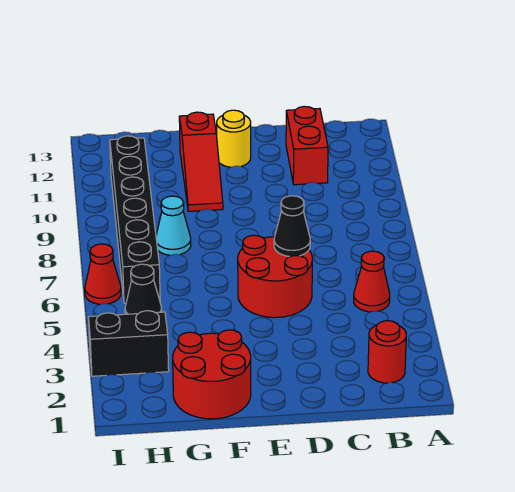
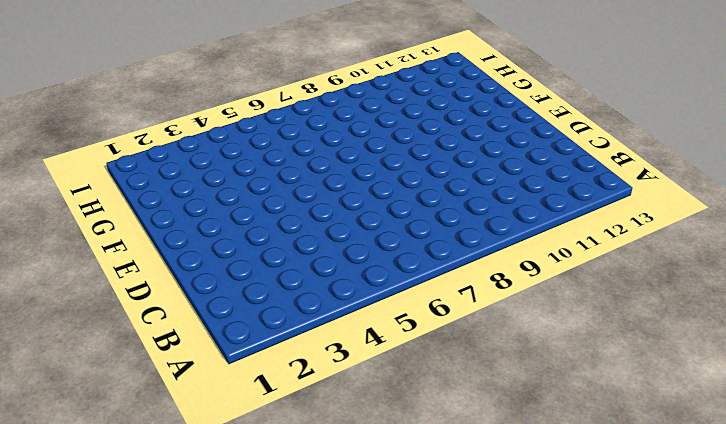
none -> red round brick B2 level 1
none -> red cone B5 level 1
none -> red brick C11:C12 level 1

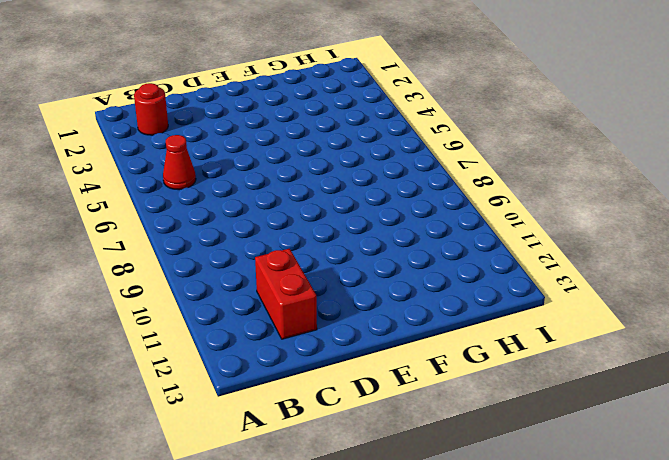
none -> red round brick D5:E6 level 1
none -> yellow round brick E12 level 1
none -> red round brick F1:G2 level 1

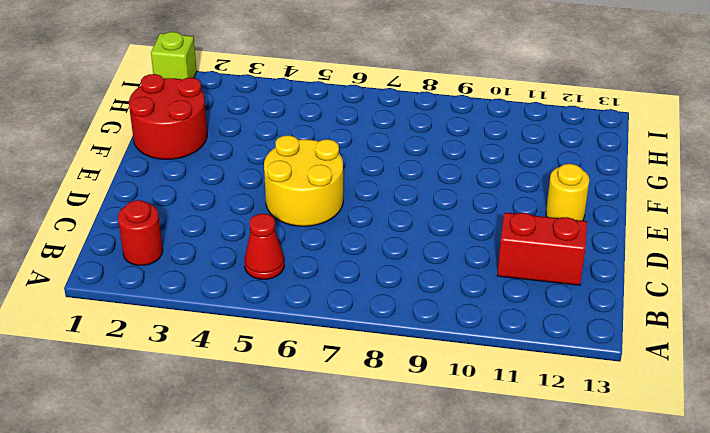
yellow round brick D5:E6 level 1 -> red round brick D5:E6 level 1
lime brick I1 level 1 -> none
none -> red slope F10:F12 level 1 top 12
none -> cyan cone G8 level 1
none -> black brick H3:I3 level 1

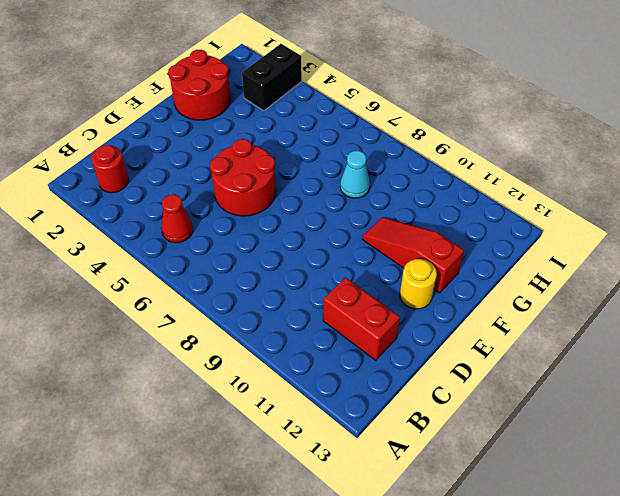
none -> black cone H5 level 1
none -> black brick H6:H11 level 1
none -> red cone I6 level 1

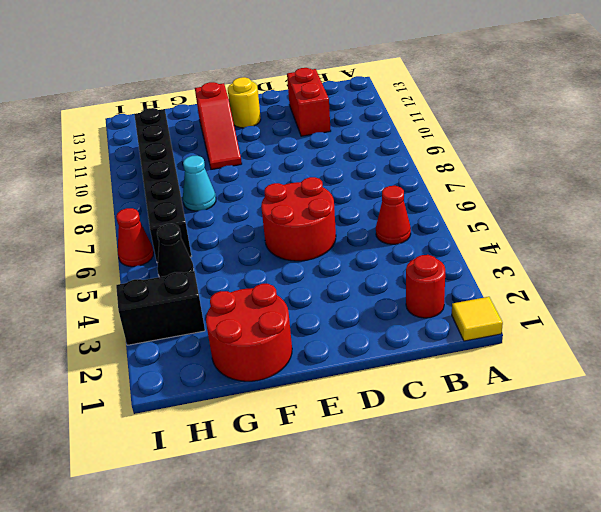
yellow tile A1 level 1 -> none
none -> black cone D6 level 2

